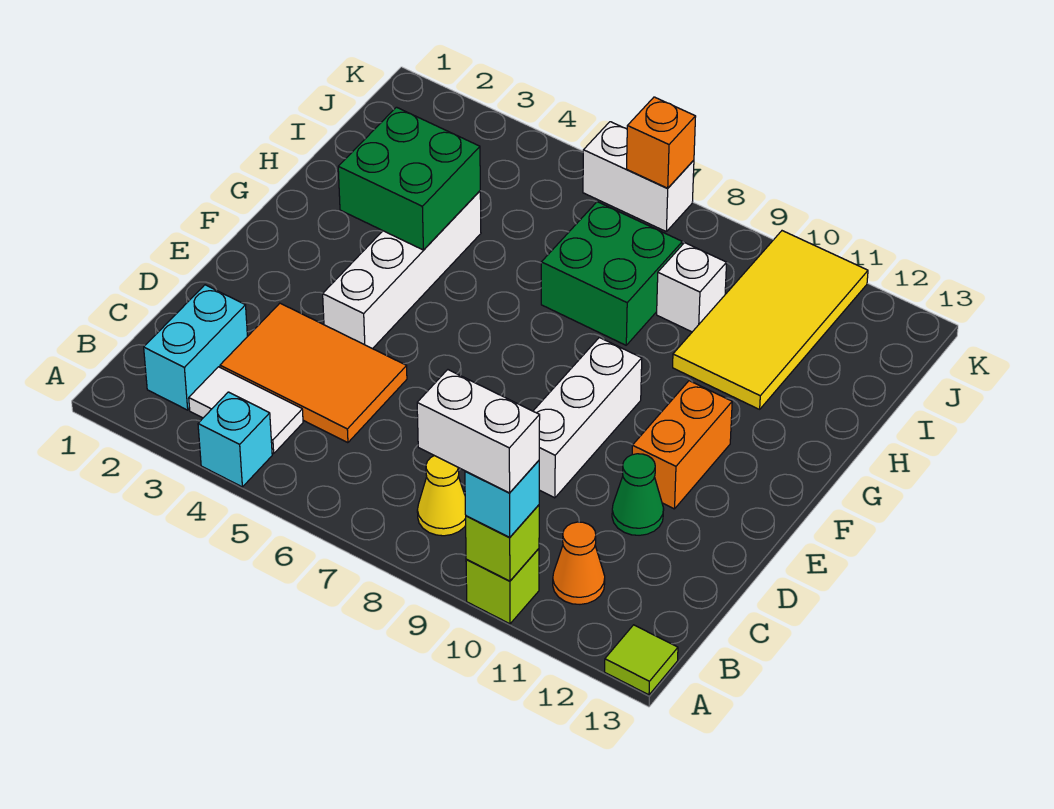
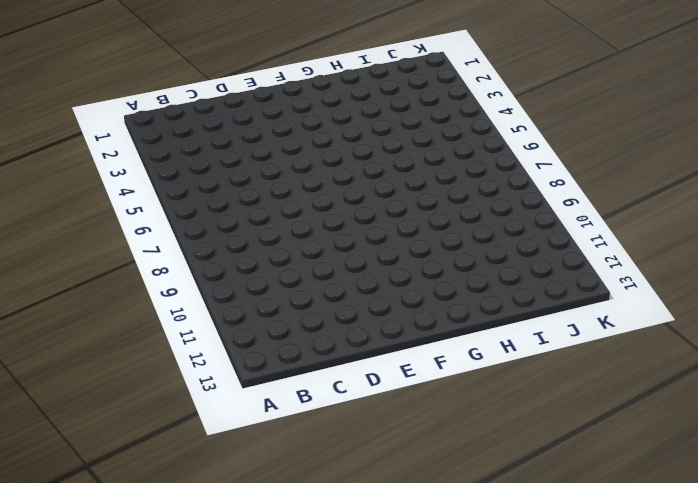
none -> cyan brick A4 level 1
none -> lime brick A10 level 1
none -> lime tile A13 level 1

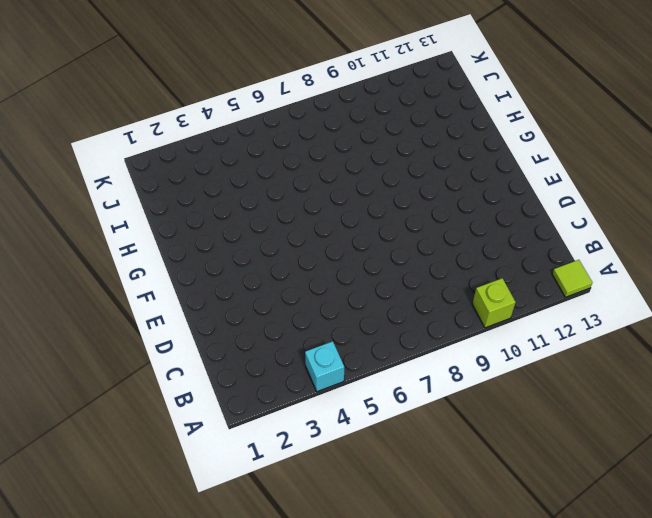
none -> cyan brick B2:C2 level 1
none -> white tile B3:B4 level 1
none -> yellow cone B8 level 1

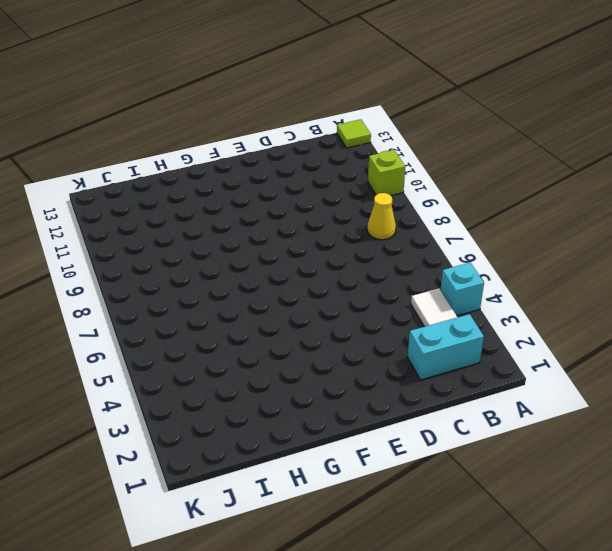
none -> orange cone B11 level 1
none -> orange tile C3:D5 level 1
none -> white brick D9:F9 level 1

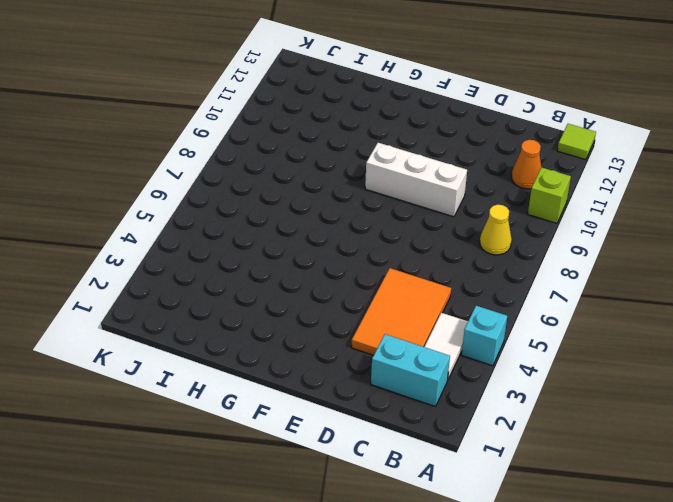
none -> green cone D11 level 1
none -> white brick E4:H4 level 1
none -> orange brick E11:F11 level 1

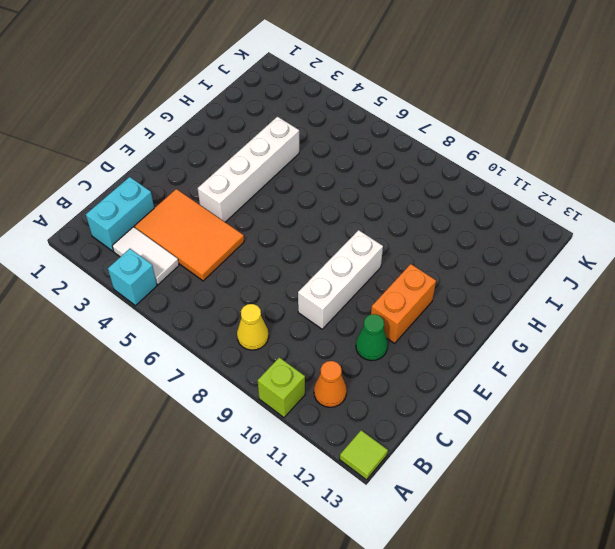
none -> green brick H7:I8 level 1
none -> yellow tile H10:K11 level 1
none -> white brick I9 level 1

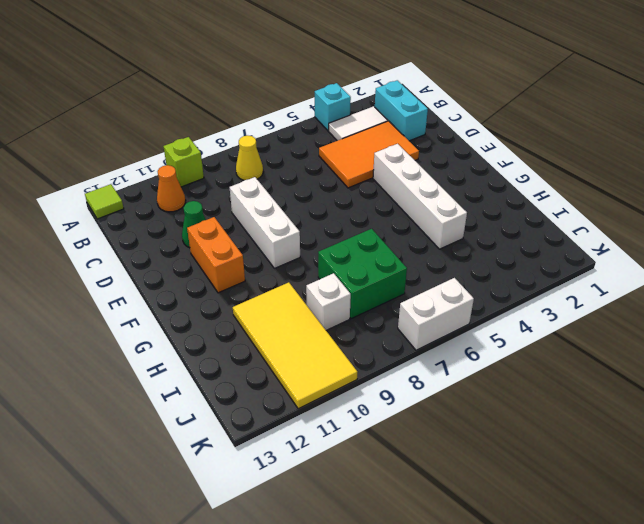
none -> lime brick A10 level 2
none -> green brick G3:H4 level 2
none -> orange brick K7 level 2

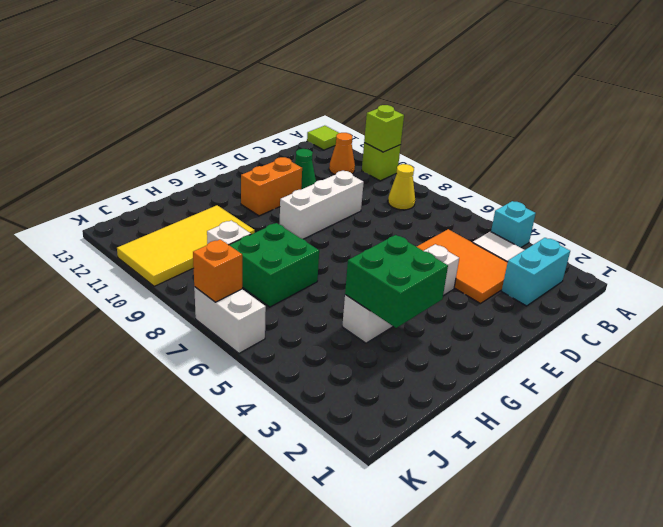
none -> cyan brick A10 level 3
none -> white brick A9:A10 level 4

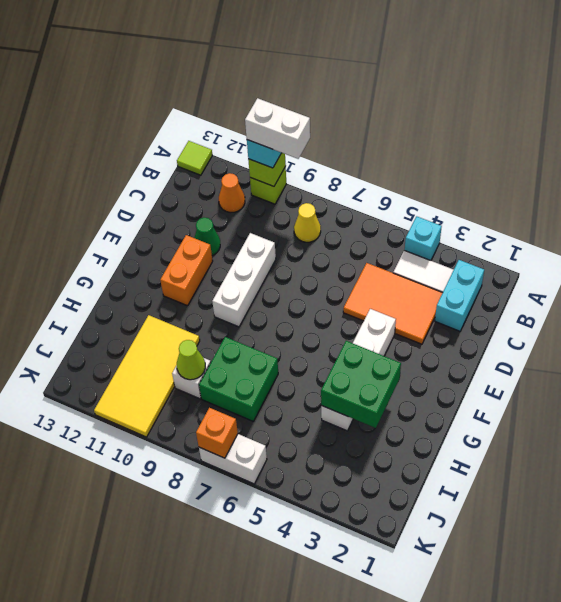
lime cone I9 level 2 -> none

